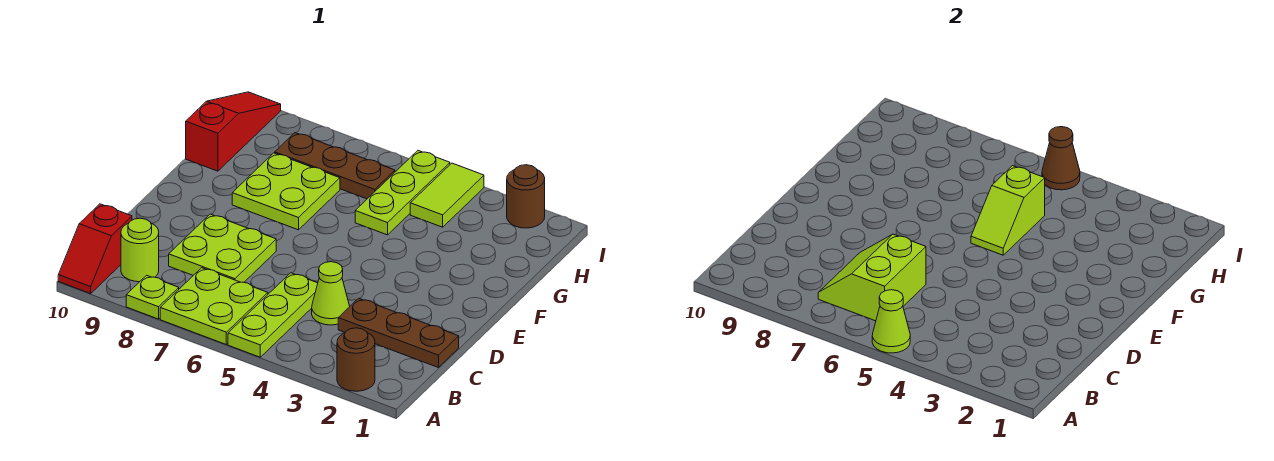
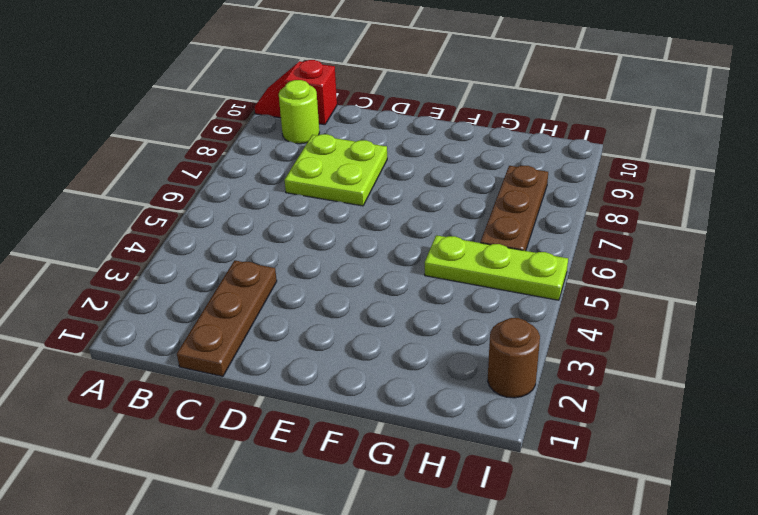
none -> brown round brick A2 level 1
none -> lime plate A5:C5 level 1
none -> lime plate A6:B7 level 1

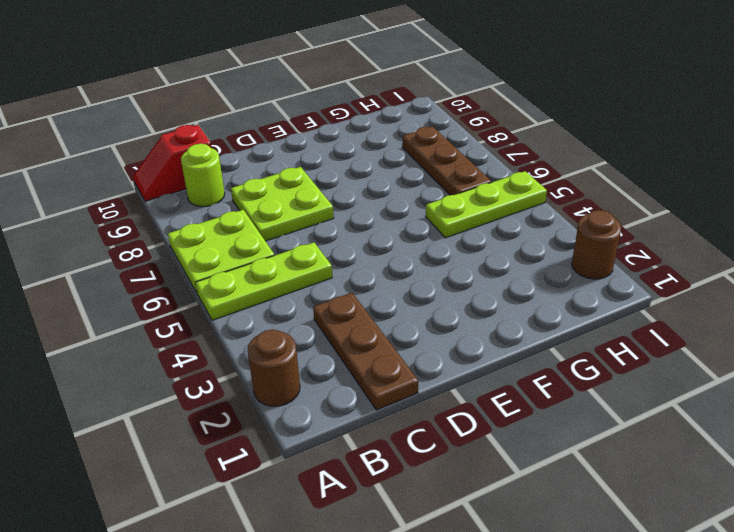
none -> lime plate A8 level 1
none -> lime cone C4 level 1
none -> lime plate F7:G8 level 1

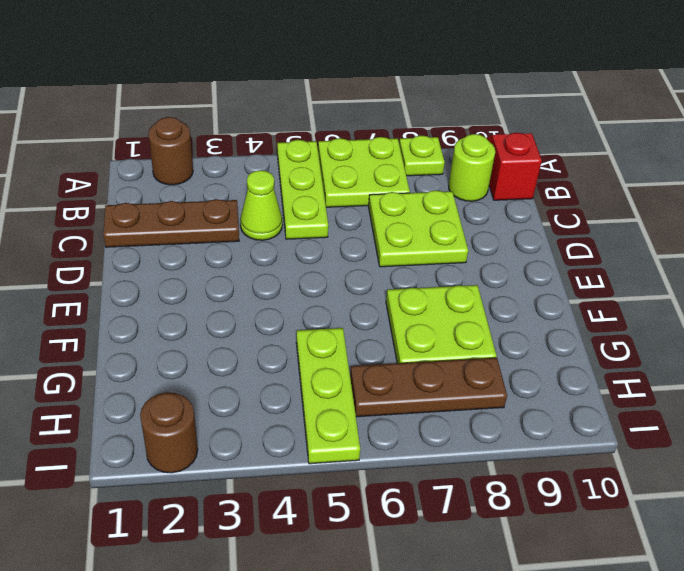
none -> red slope G10:I10 level 1 top G
none -> lime tile H4:I4 level 1
none -> lime cone A5 level 2

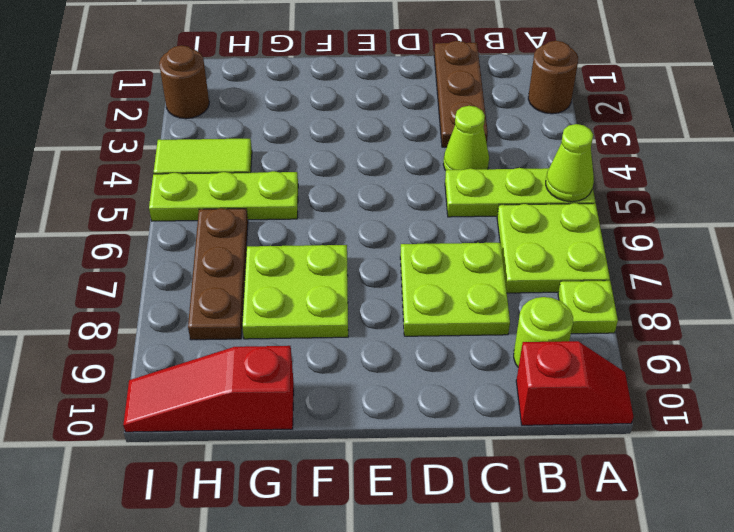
none -> lime slope B6:C7 level 2 top 6
none -> lime slope F5:G5 level 2 top G
none -> brown cone I5 level 2

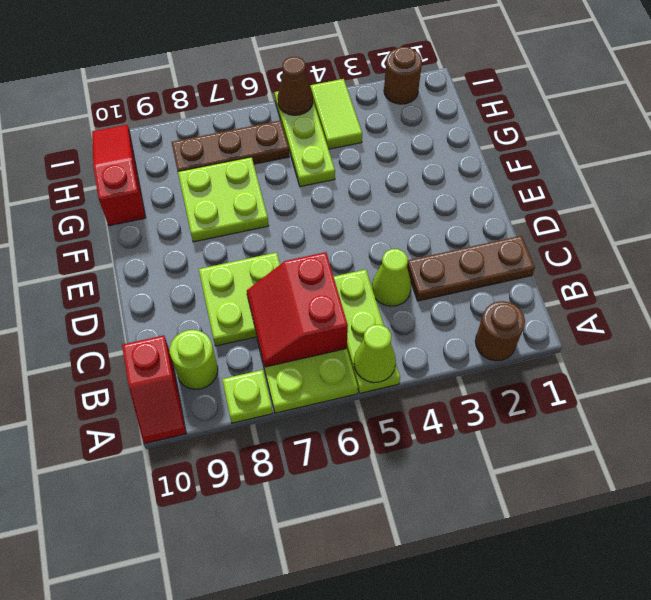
red slope B6:C7 level 2 top 6 -> lime slope B6:C7 level 2 top 6
none -> lime slope F5:G5 level 2 top G

